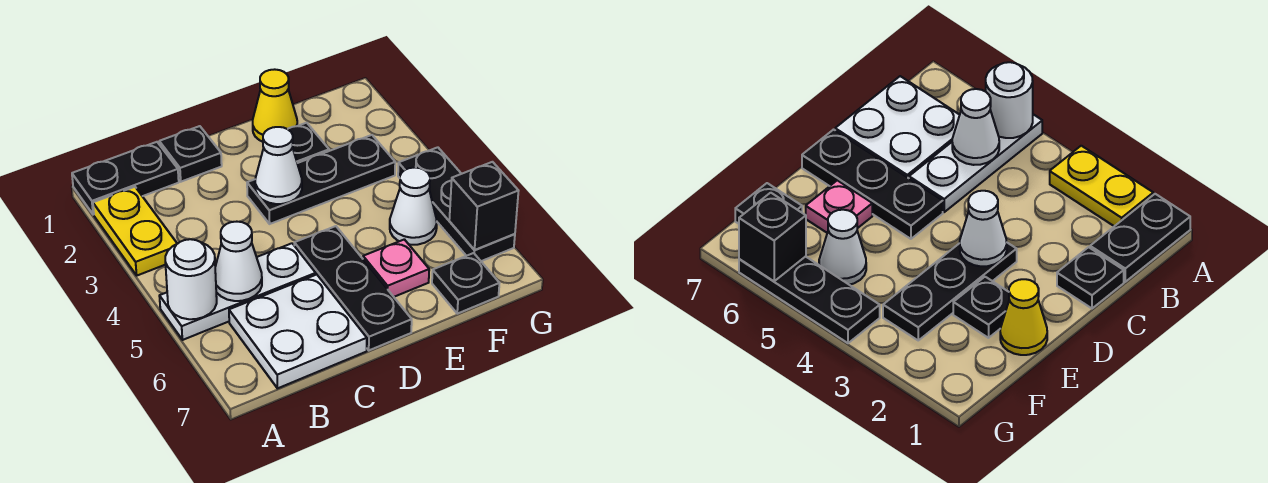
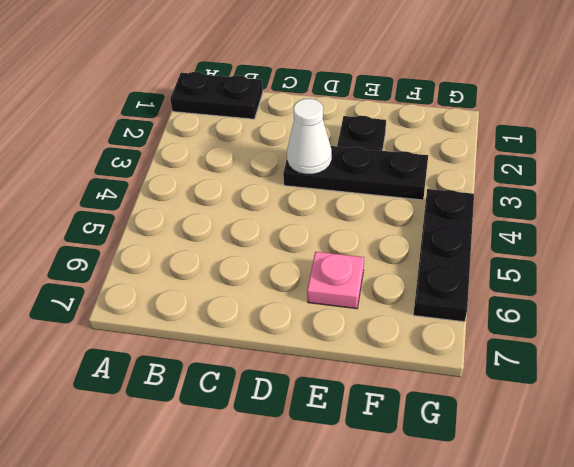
none -> yellow plate A2:A3 level 1
none -> white plate A5:C5 level 1
none -> white plate B6:C7 level 1

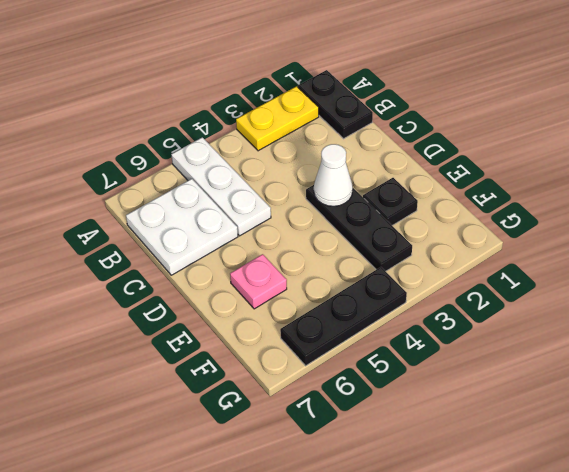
none -> black plate C1 level 1
none -> black plate D5:D7 level 1
none -> yellow cone E1 level 1

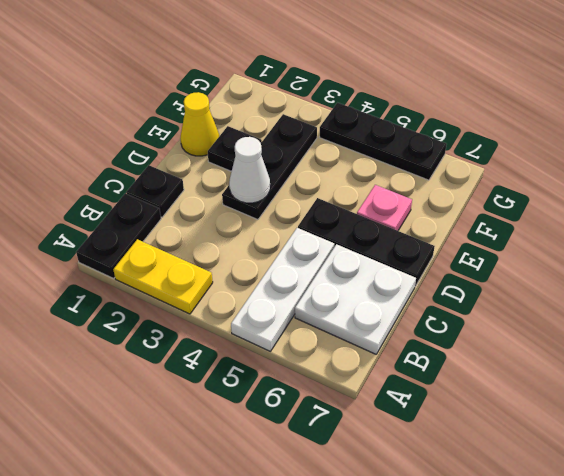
none -> white cone F5 level 1
none -> black plate F7 level 1
none -> white round brick A5 level 2

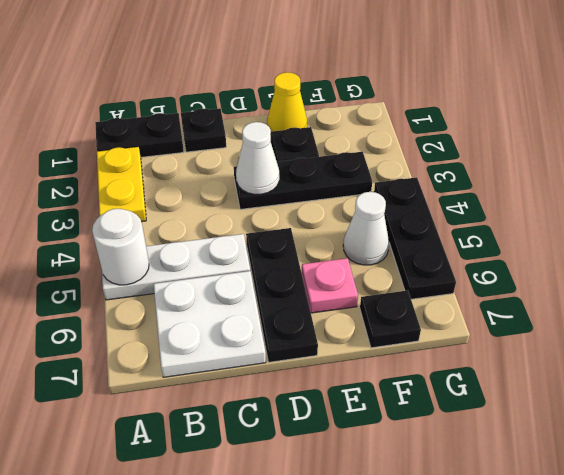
none -> white cone B5 level 2
none -> black brick G6 level 2

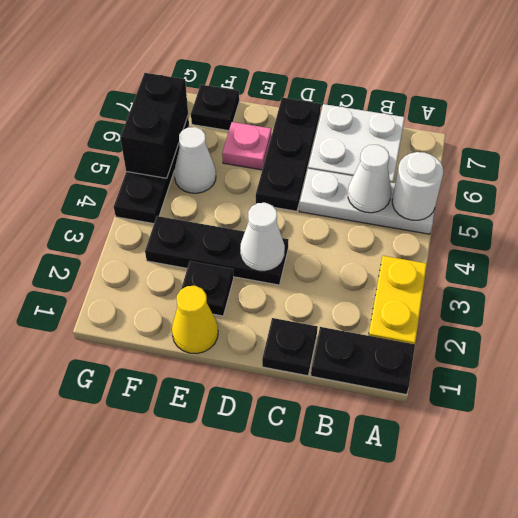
black brick G5:G6 level 2 -> black brick G6 level 2

